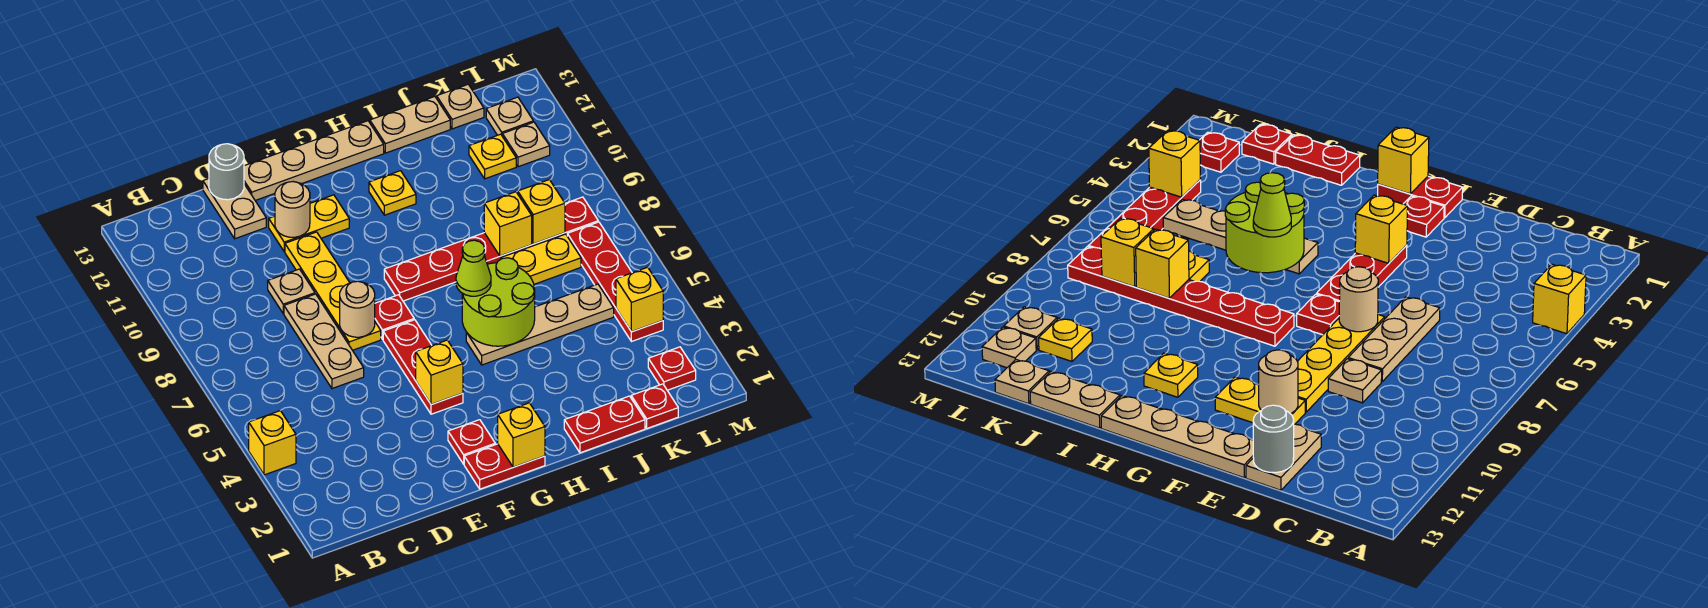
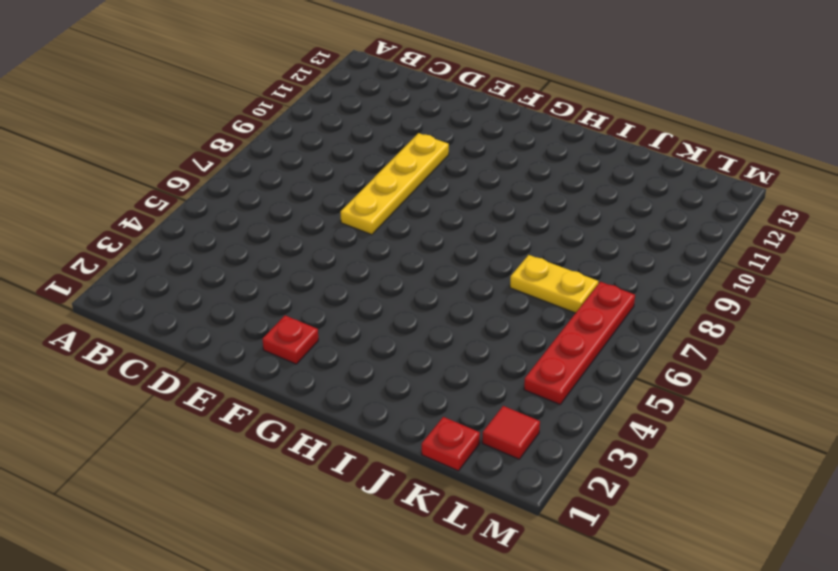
red tile L2 level 1 -> red plate L2 level 1
none -> yellow brick A4 level 1
none -> tan plate D6:D8 level 1
none -> tan plate D9 level 1
none -> tan plate D12:D13 level 1

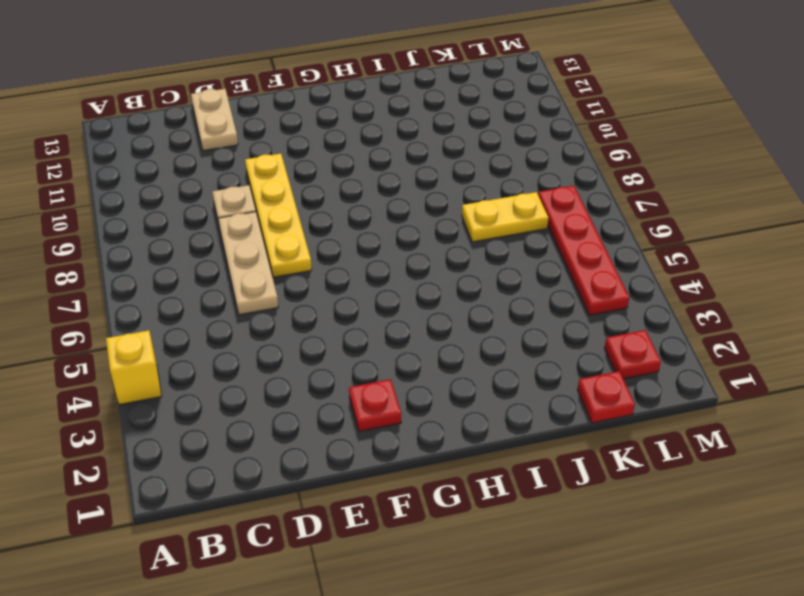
none -> yellow plate E11:F11 level 1
none -> tan plate E13:H13 level 1
none -> red plate F1:G1 level 1
none -> red plate F4:F6 level 1

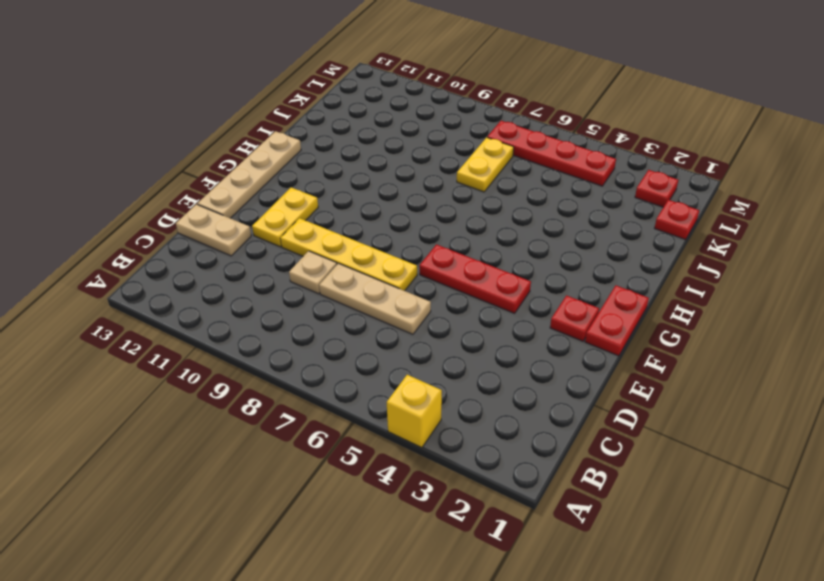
none -> red plate F7 level 1
none -> red plate G8:L8 level 1
none -> tan plate H5:K5 level 1
none -> yellow plate H11 level 1

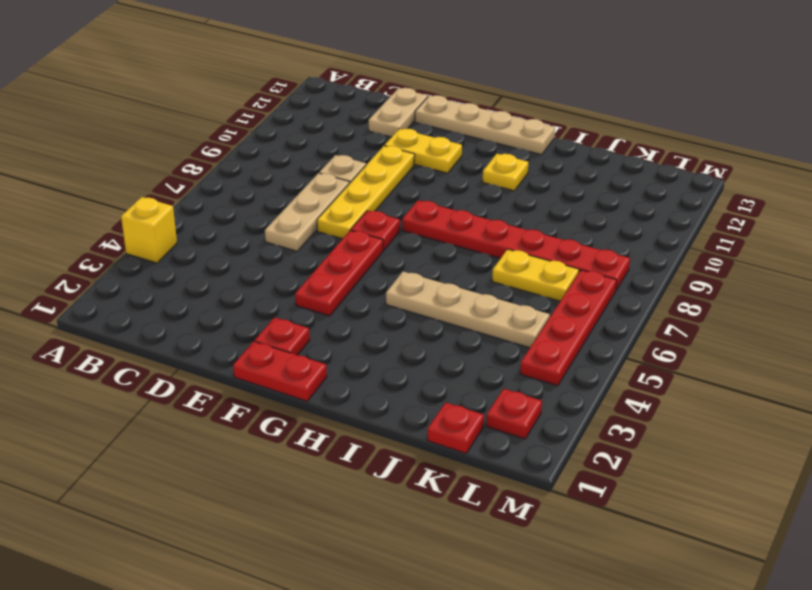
none -> red plate I1:J1 level 1
none -> tan plate I13:J13 level 1
none -> yellow plate K11 level 1
none -> tan plate K13 level 1

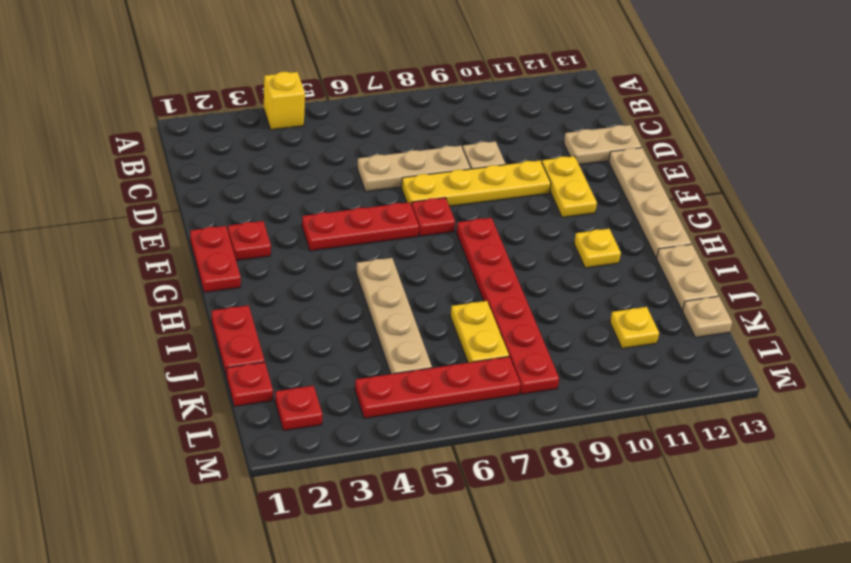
none -> tan plate L11 level 1
none -> tan plate L12 level 1
none -> grey round brick D13 level 2
none -> tan round brick E7 level 2

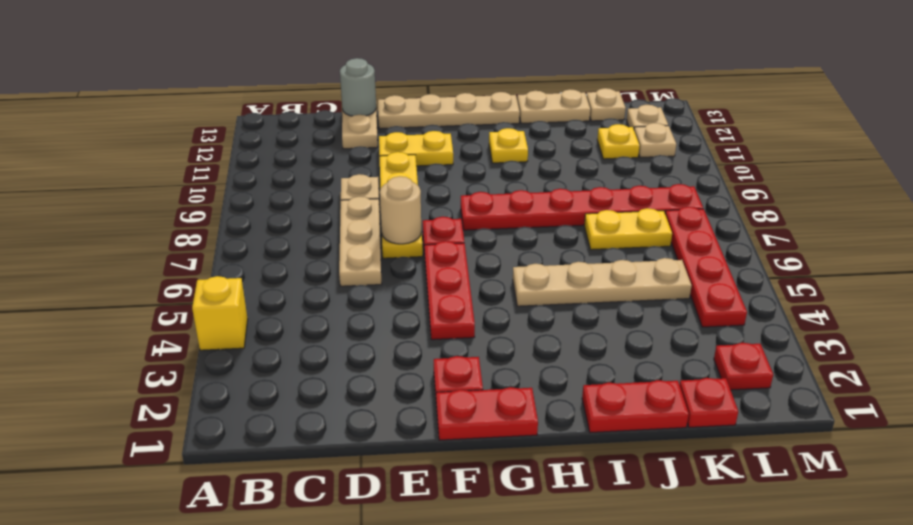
none -> tan round brick E11 level 2
none -> yellow brick F4 level 2
none -> yellow brick G1 level 2
none -> lime round brick H5:I6 level 2

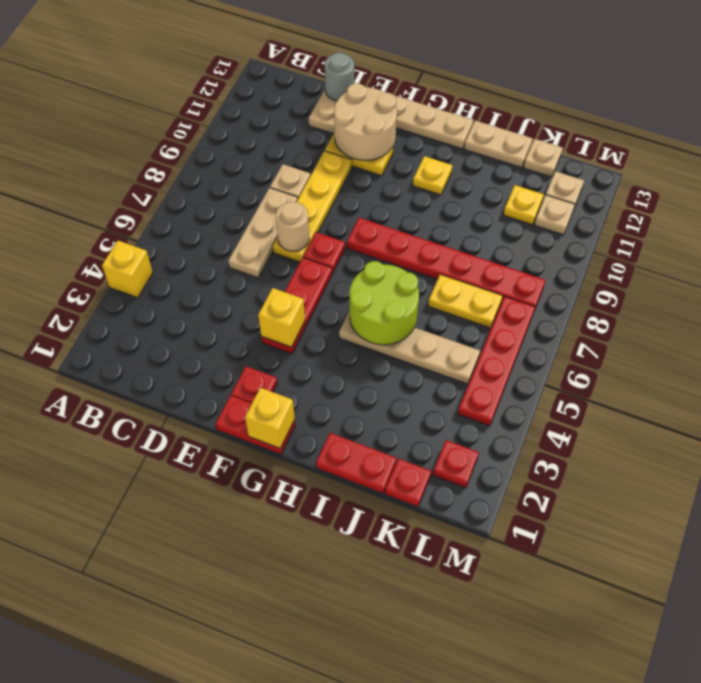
tan round brick E11:F12 level 2 -> tan round brick E11 level 2
none -> yellow brick J8 level 2
none -> yellow brick K8 level 2
none -> yellow brick L4 level 2
none -> lime cone H6 level 3

